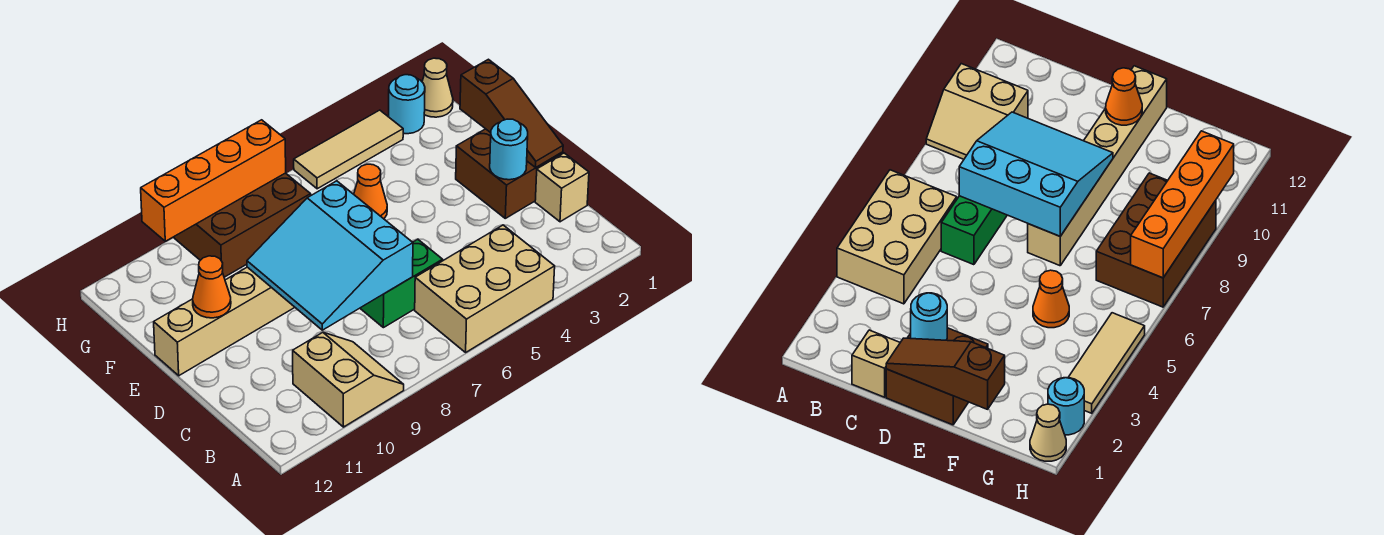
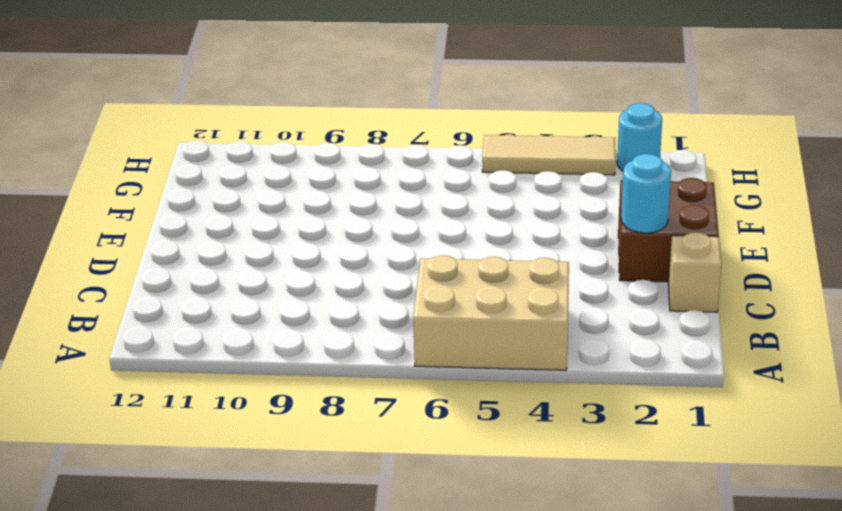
none -> tan slope A9:B10 level 1 top 10
none -> green brick C6:C7 level 1
none -> tan brick E7:E12 level 1

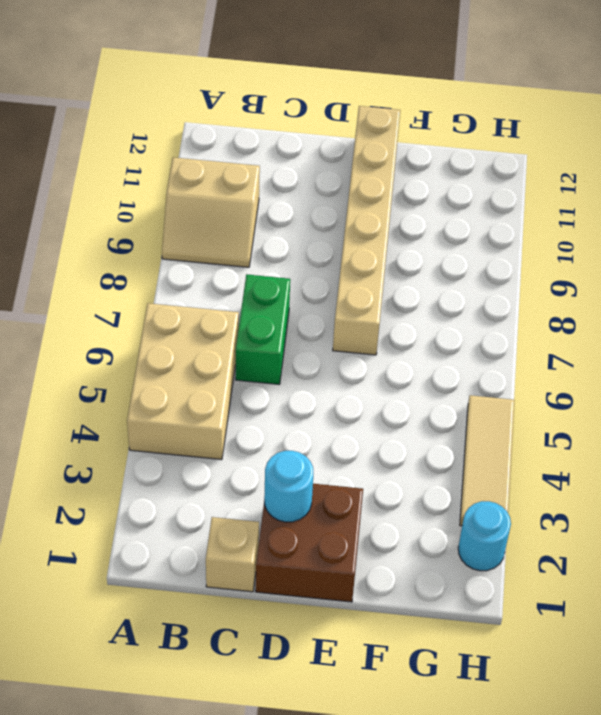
none -> orange cone F5 level 1
none -> brown brick G7:H9 level 1
none -> tan cone H1 level 1

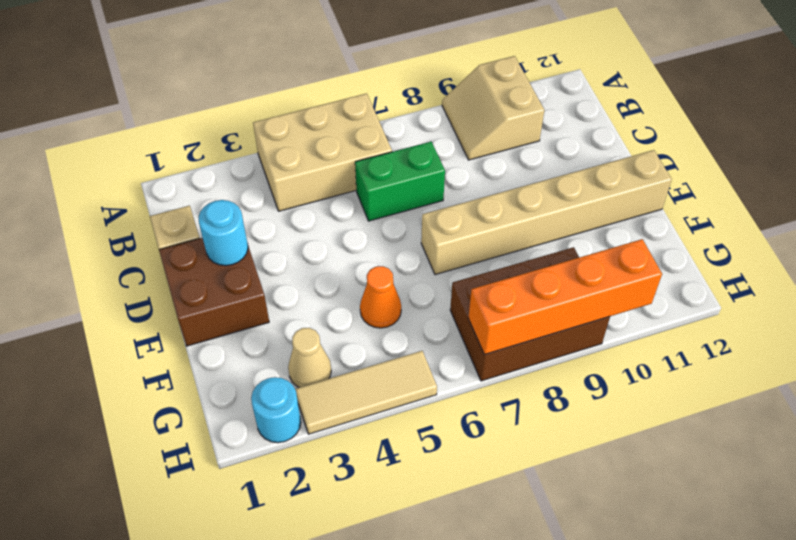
tan cone G3 level 1 -> tan cone H1 level 1
none -> cyan slope C7:E9 level 2 top 7
none -> brown slope D1:F1 level 2 top F
none -> orange cone E11 level 2

